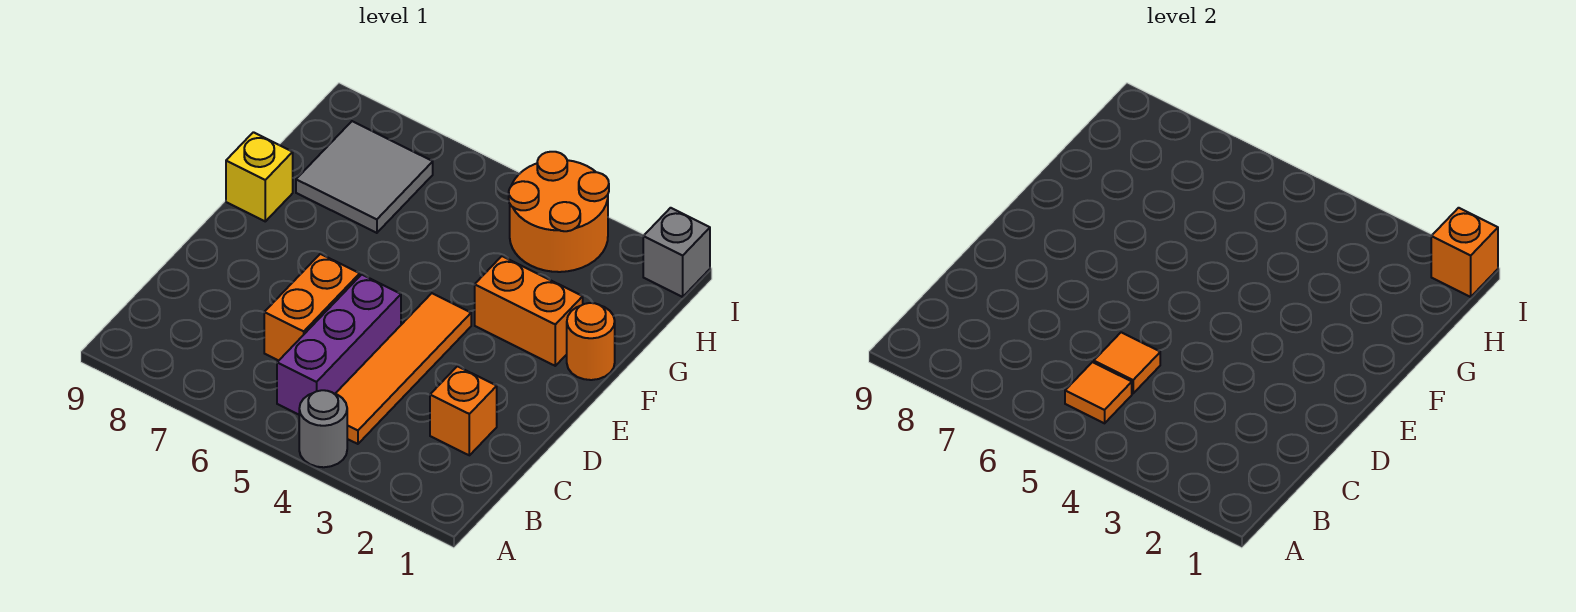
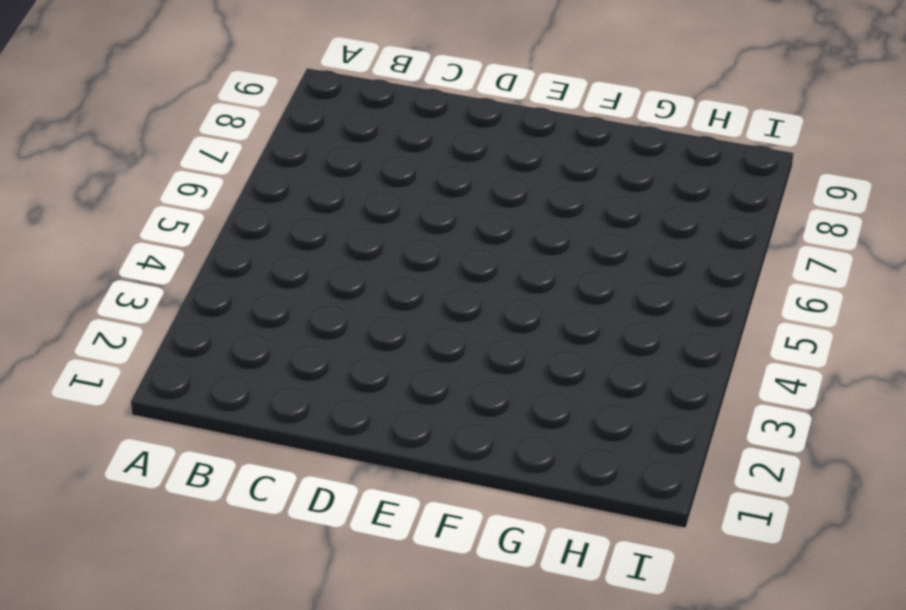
none -> grey round brick A4 level 1
none -> orange tile B4:E4 level 1
none -> purple brick B5:D5 level 1

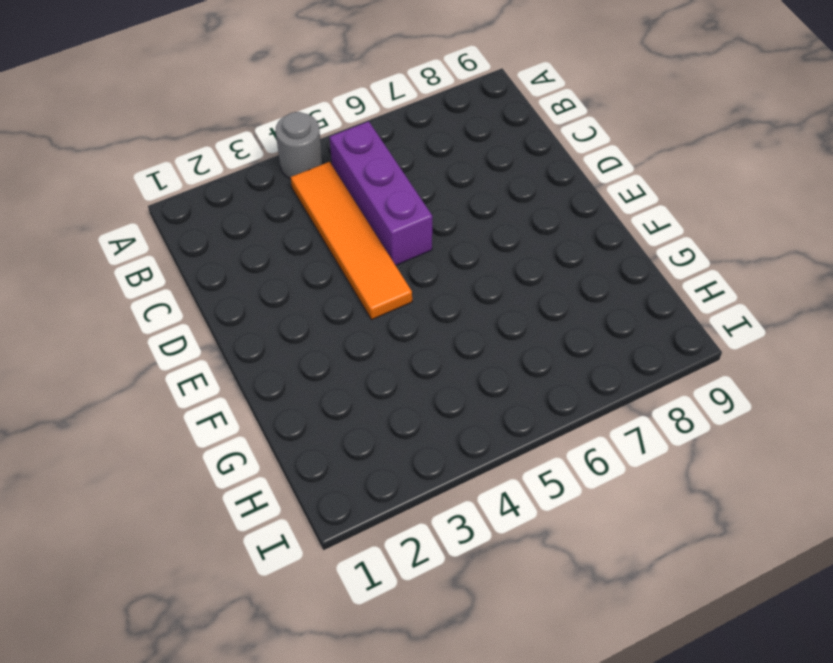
none -> orange brick C2 level 1
none -> orange brick C6:D6 level 1
none -> orange round brick F1 level 1

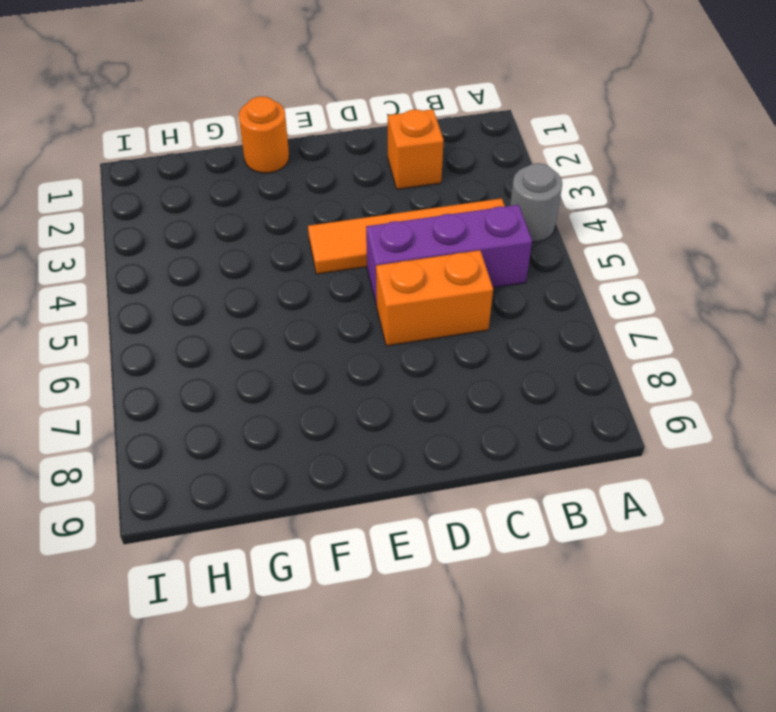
none -> orange brick F2:F3 level 1
none -> yellow brick F9 level 1
none -> grey tile G7:H8 level 1

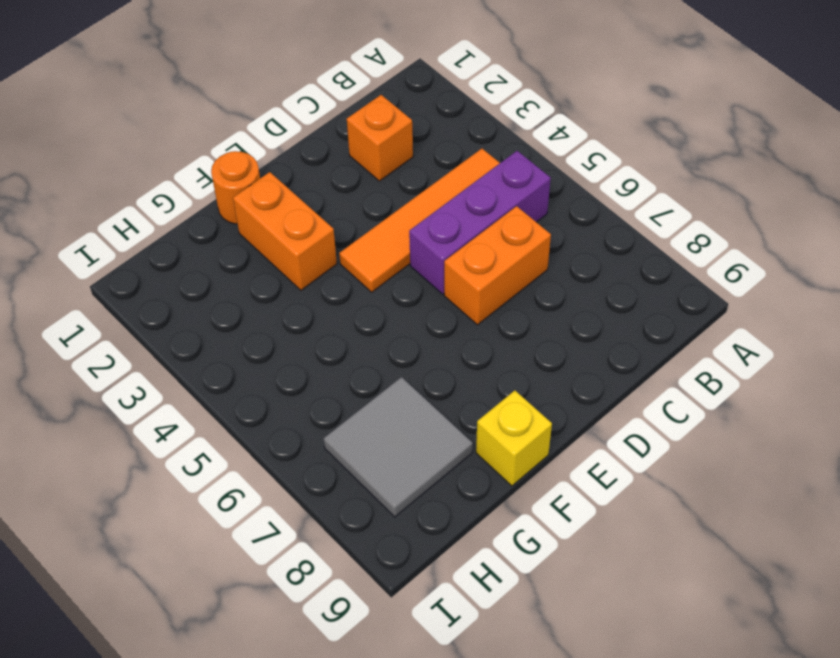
none -> grey round brick A4 level 1
none -> orange round brick H3:I4 level 1
none -> grey brick I1 level 1

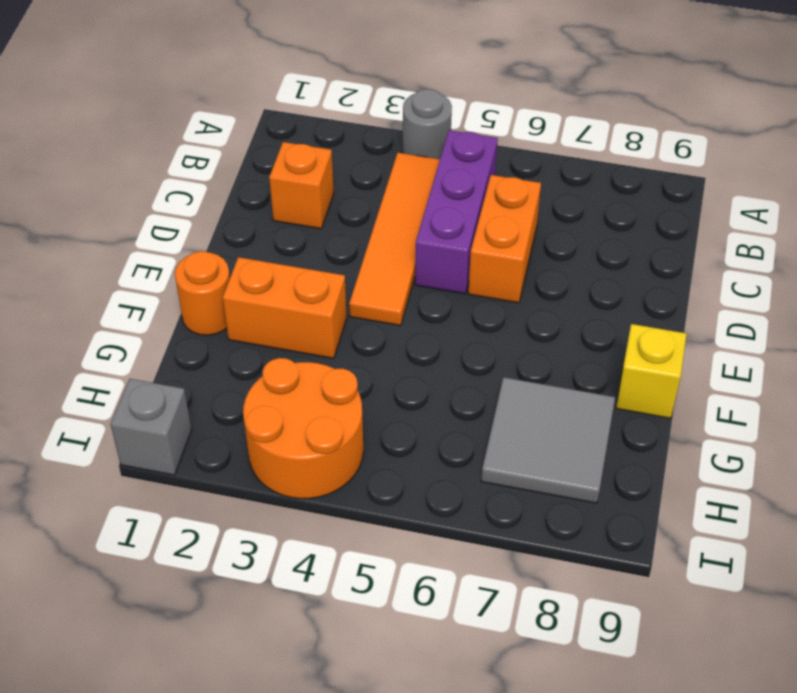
none -> orange tile B5 level 2
none -> orange tile C5 level 2
none -> orange brick I1 level 2

